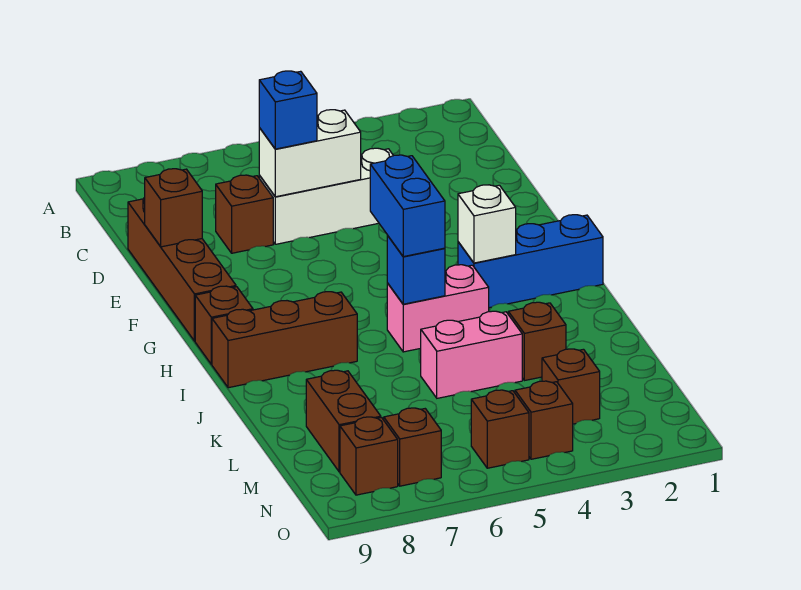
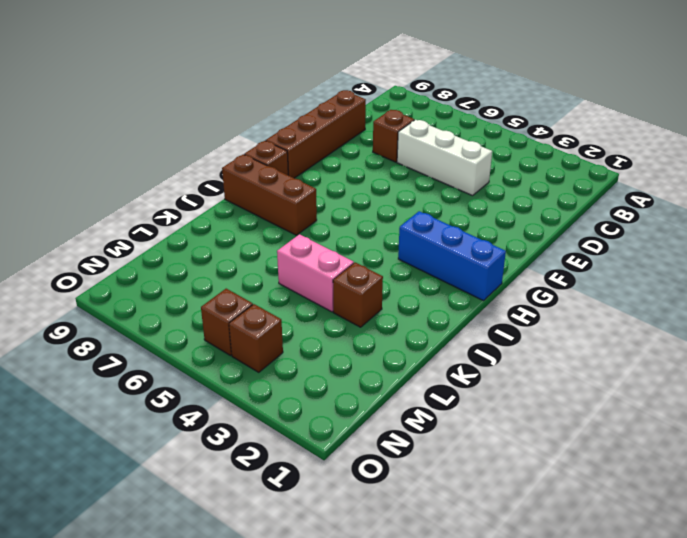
none -> pink brick I4:I5 level 1
none -> brown brick L8:M8 level 1
none -> brown brick M3 level 1

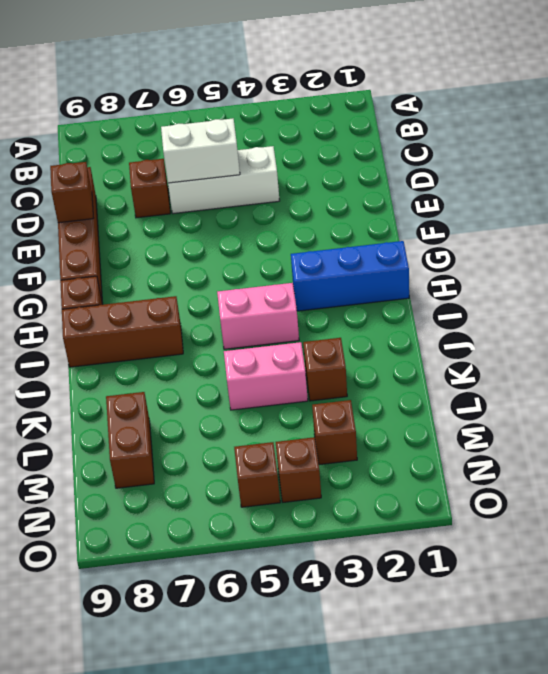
none -> brown brick N7 level 1
none -> brown brick N8 level 1
none -> white brick H3 level 2

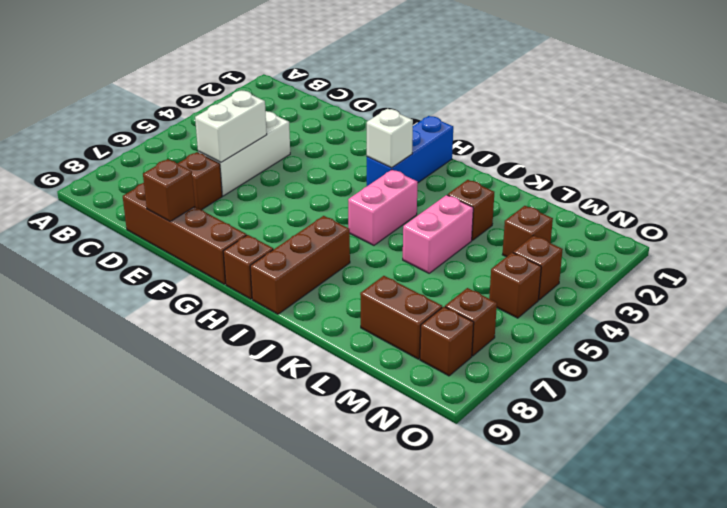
none -> blue brick I5 level 2
none -> blue brick D6 level 3
none -> blue brick H5:I5 level 3

